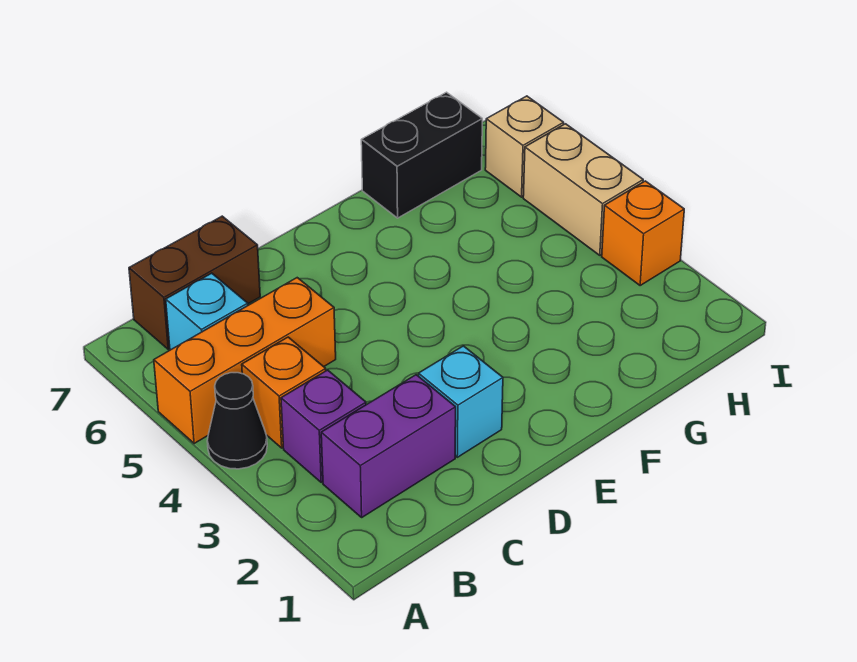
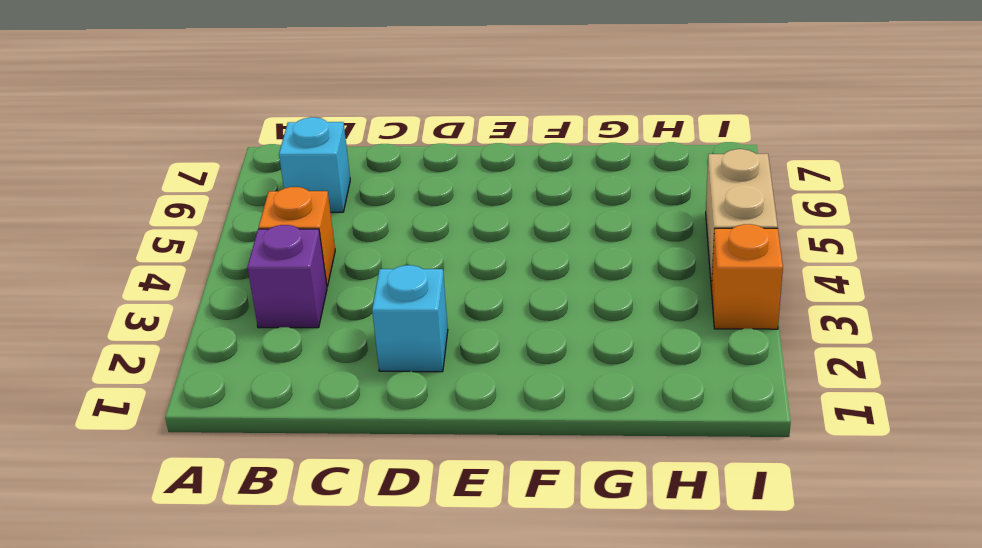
none -> black cone A4 level 1
none -> orange brick A5:C5 level 1
none -> purple brick B2:C2 level 1

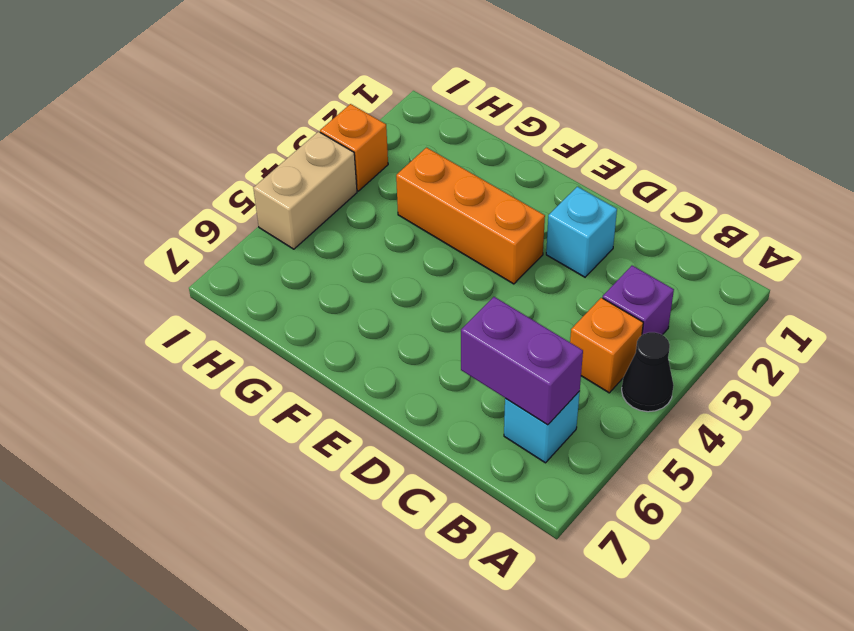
purple brick B6:C6 level 2 -> purple brick B2:C2 level 1
orange brick E3:G3 level 1 -> orange brick A5:C5 level 1
none -> brown brick B7:C7 level 1
none -> black brick G7:H7 level 1
none -> tan brick I6 level 1

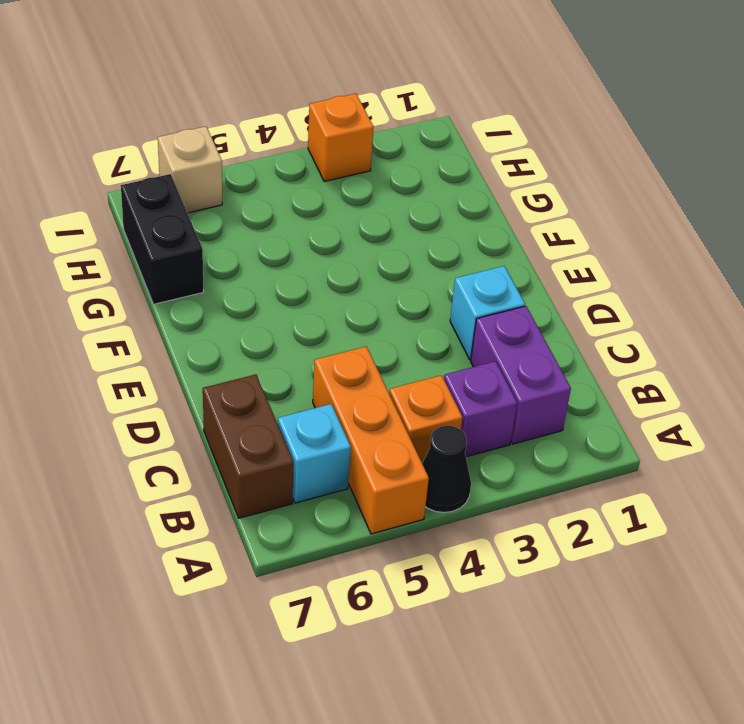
none -> tan brick I4:I5 level 1

